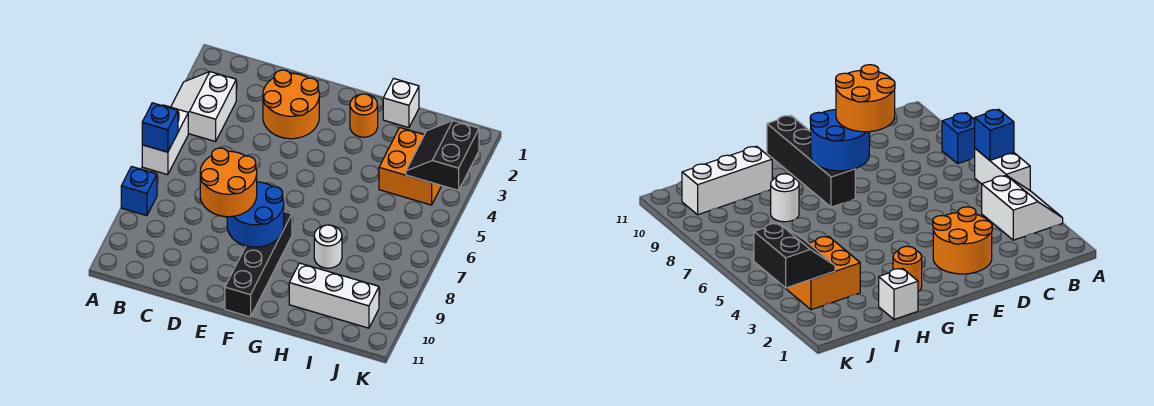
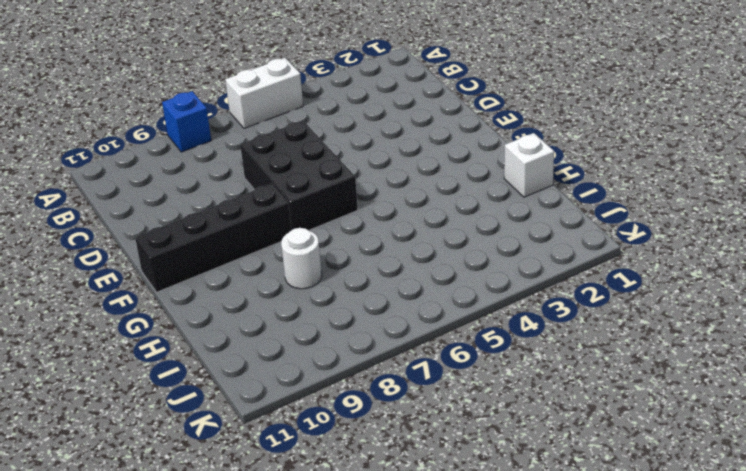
black brick D6:F7 level 1 -> none
none -> white slope A3:B4 level 1 top B
none -> orange round brick D2:E3 level 1
none -> orange round brick G2 level 1

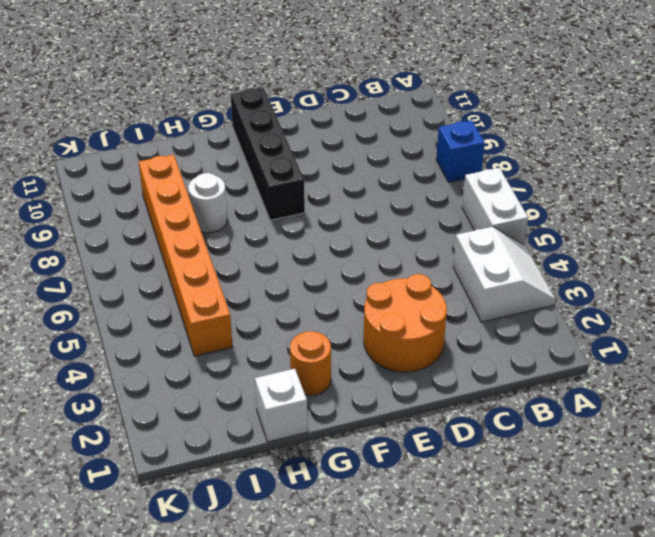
orange brick I4:I9 level 1 -> orange brick I3:J4 level 1
none -> white brick H10:J10 level 1
none -> blue brick A6 level 2
none -> blue round brick E8:F9 level 2

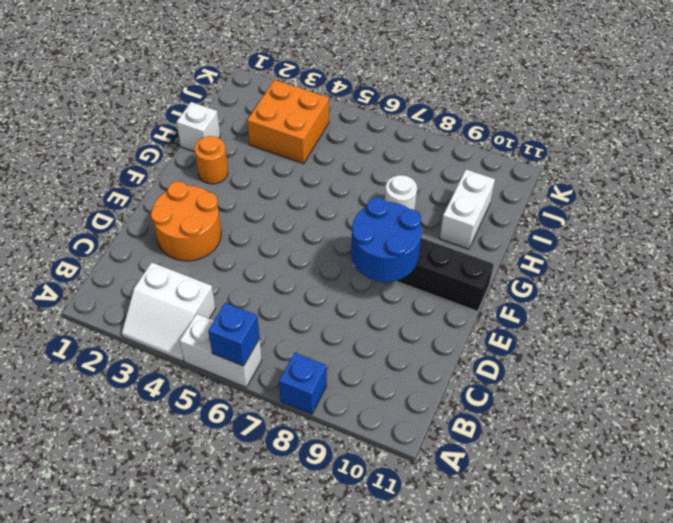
white brick H10:I10 level 1 -> white brick H10:J10 level 1
none -> black slope J3:K4 level 2 top K
none -> orange round brick D8:E9 level 3

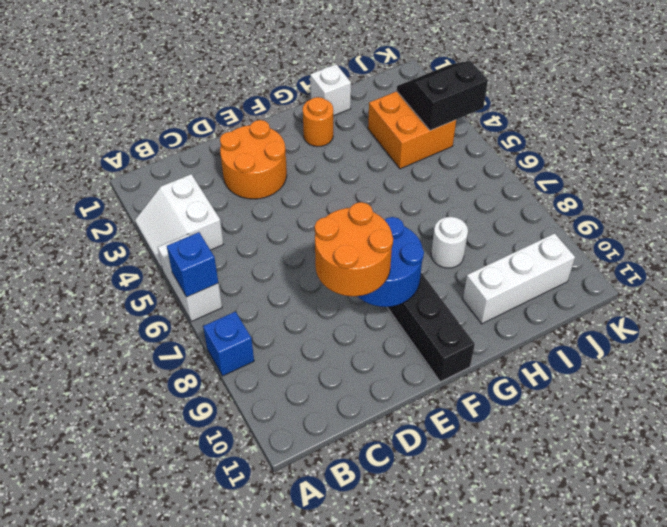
black slope J3:K4 level 2 top 4 -> black slope J3:K4 level 2 top K

